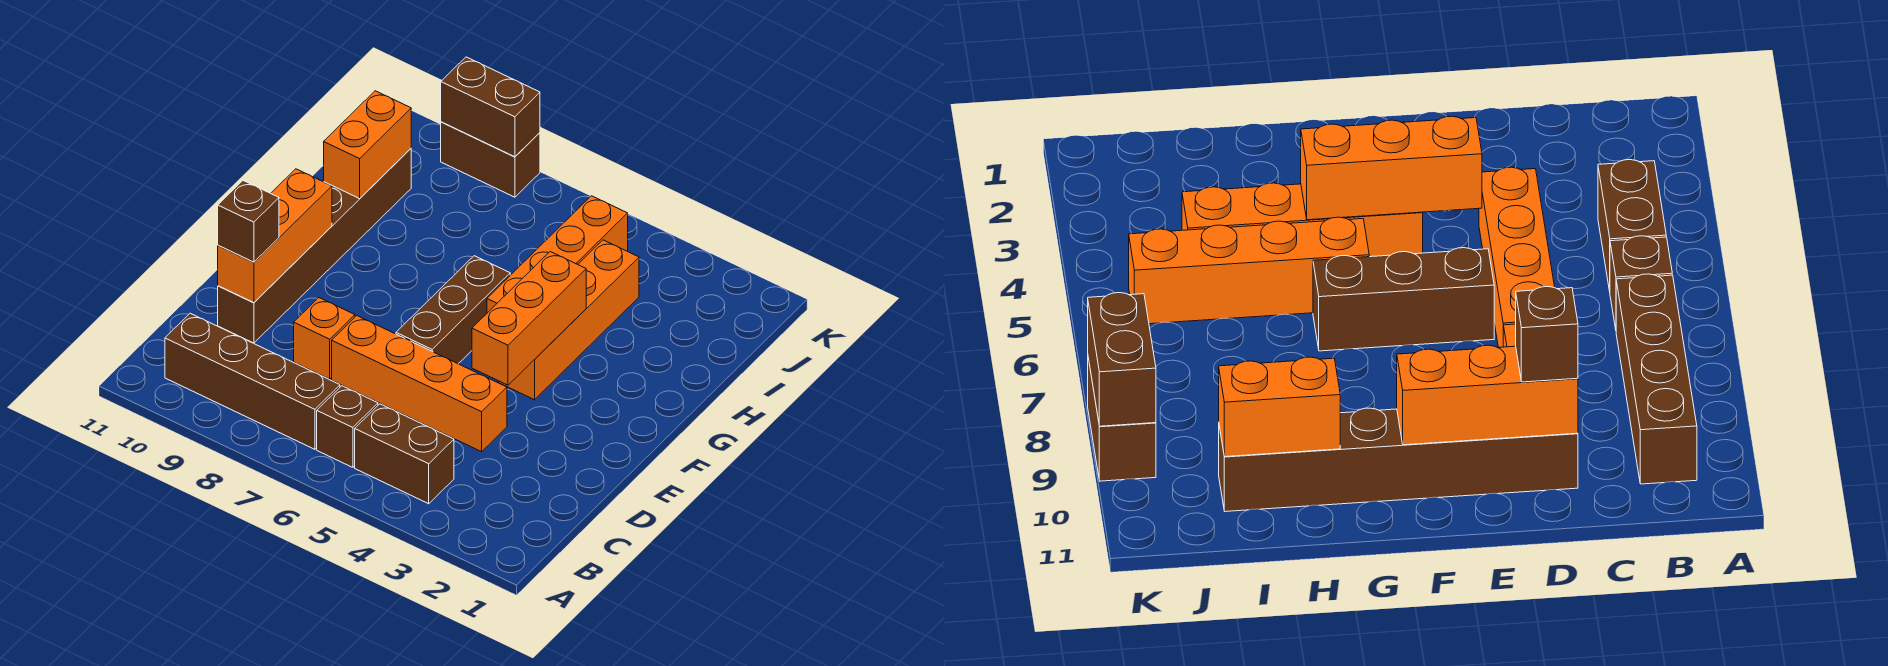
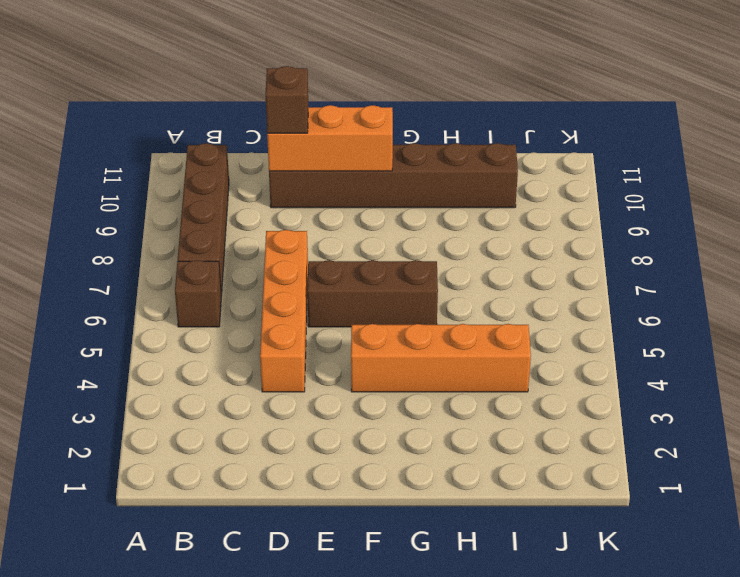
none -> brown brick B4:B5 level 1
none -> orange brick D8 level 1
none -> orange brick G5:J5 level 1

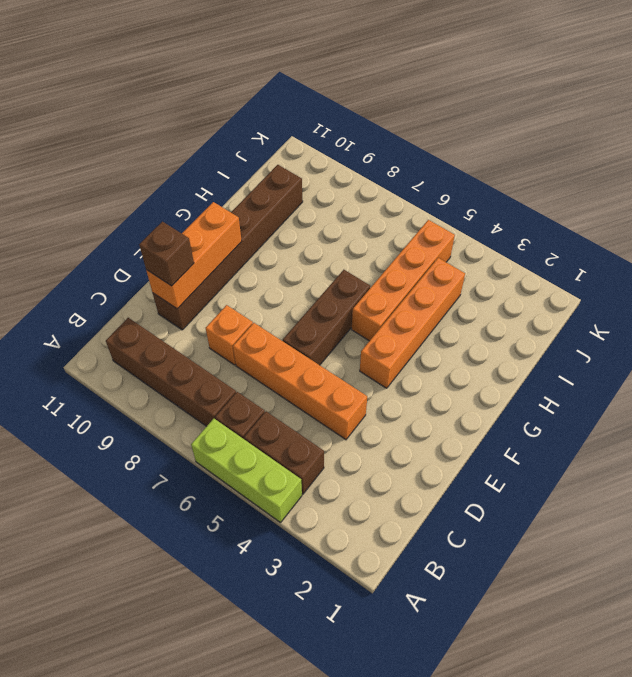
lime brick A4:A6 level 1 -> none
none -> brown brick K8:K9 level 1
none -> orange brick E4:G4 level 2
none -> orange brick H10:I10 level 2

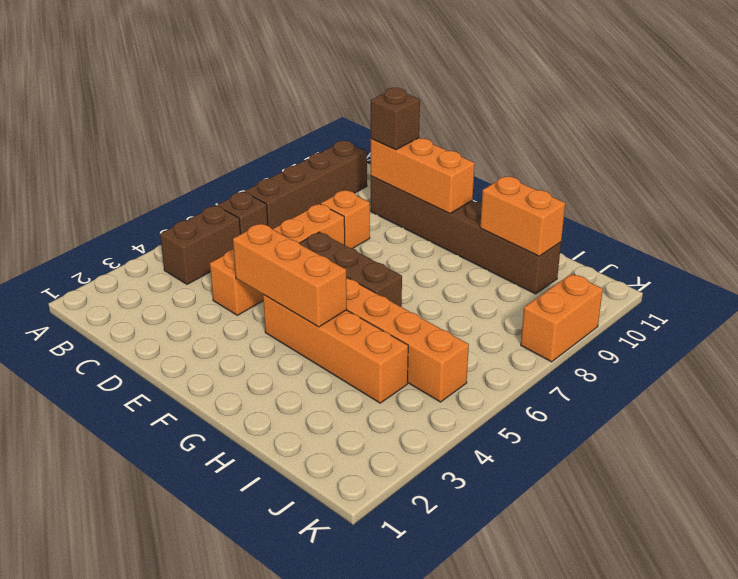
orange brick K8:K9 level 1 -> brown brick K8:K9 level 1
none -> brown brick K8:K9 level 2

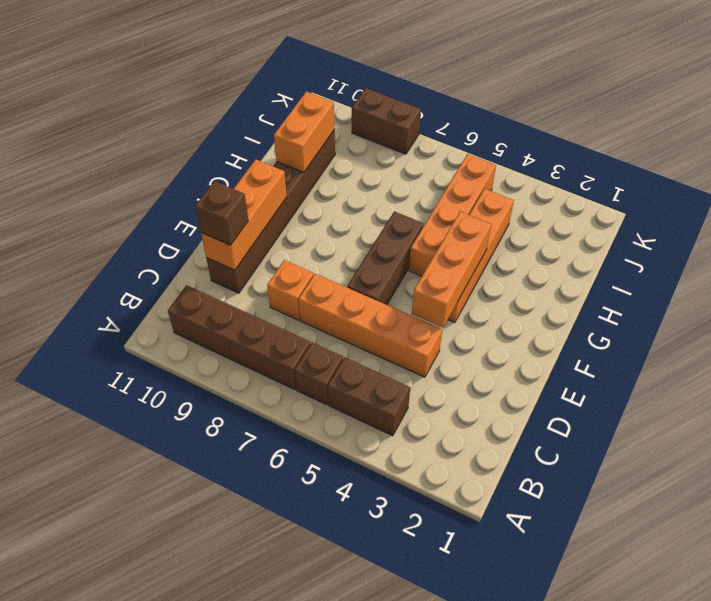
none -> brown brick K8:K9 level 2

